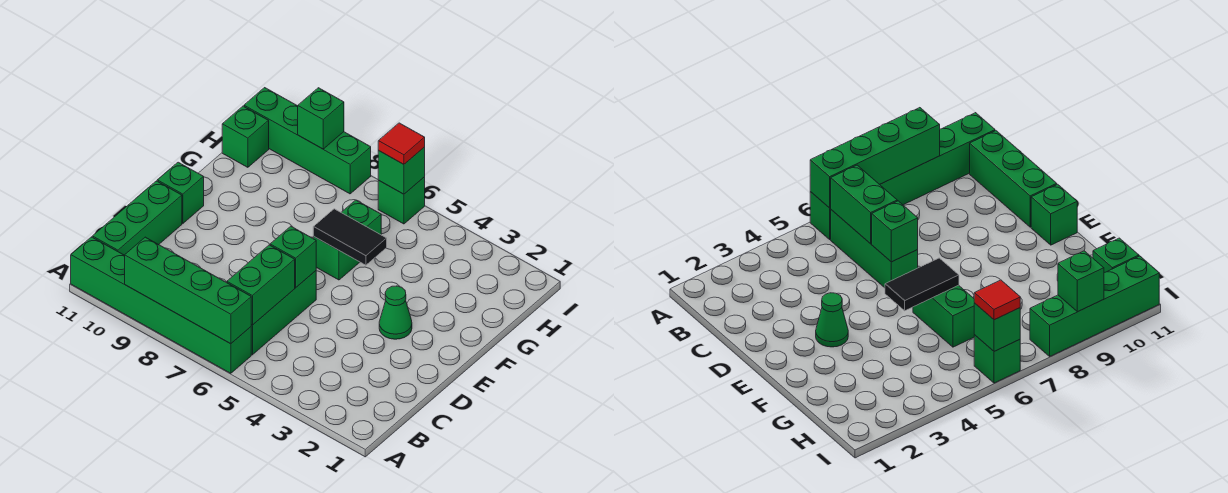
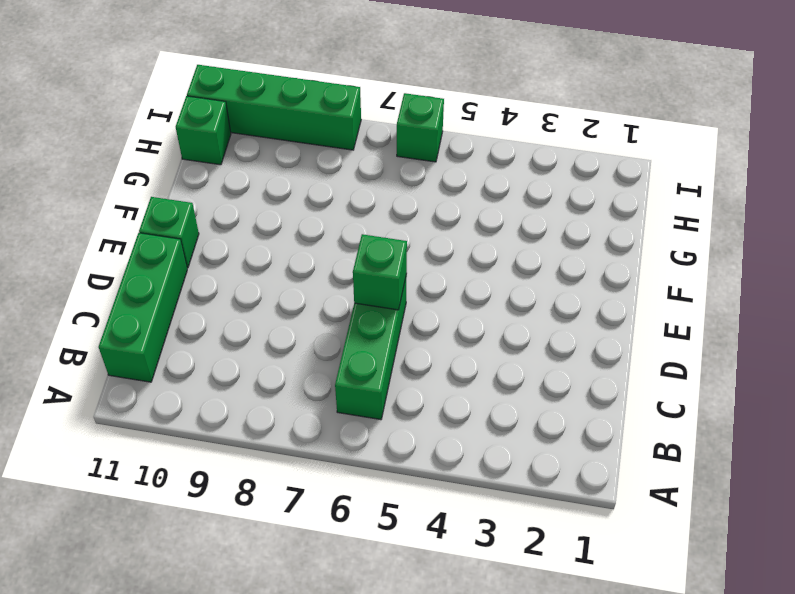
none -> green brick A6:A11 level 1
none -> green cone E3 level 1
none -> green brick F6:G6 level 1

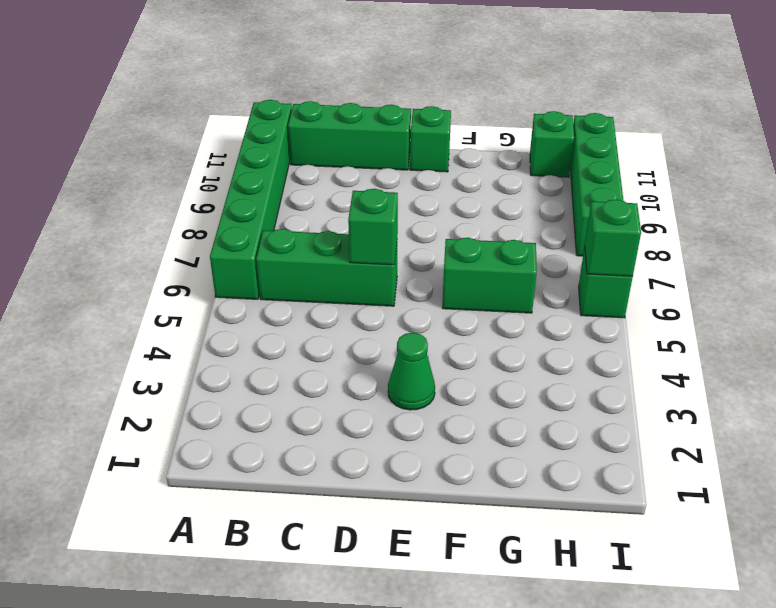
none -> green brick A6:A9 level 2
none -> green brick B6:C6 level 2
none -> black tile F5:F6 level 2

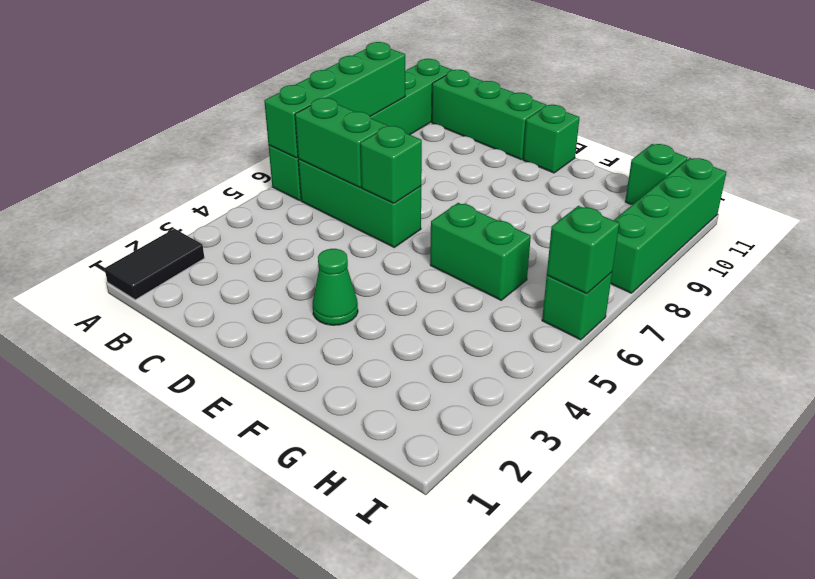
black tile A1:A2 level 1 -> black tile F5:F6 level 2
none -> green brick I9 level 2
none -> red tile I6 level 3

